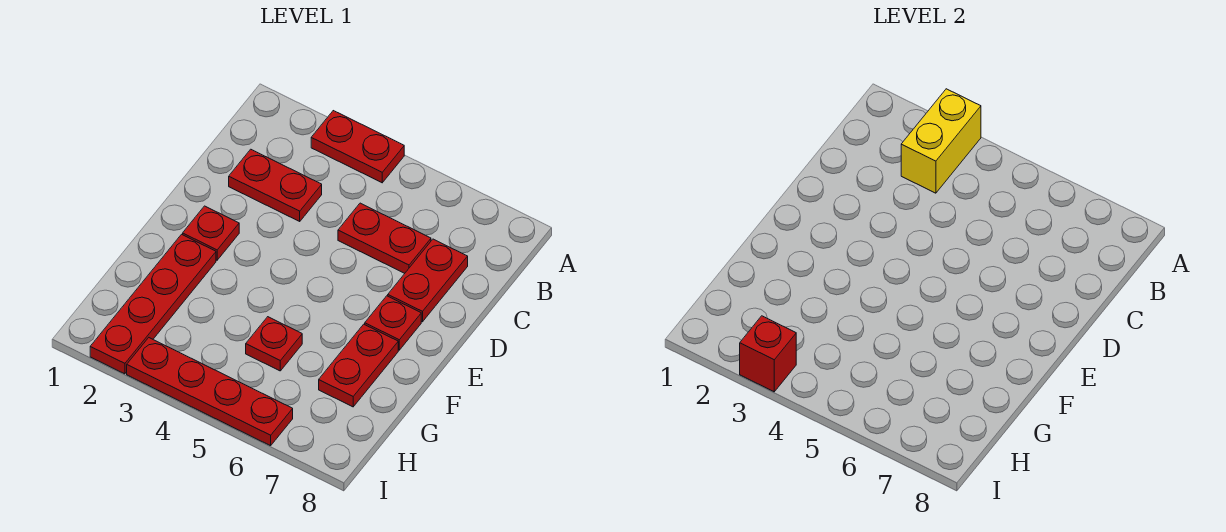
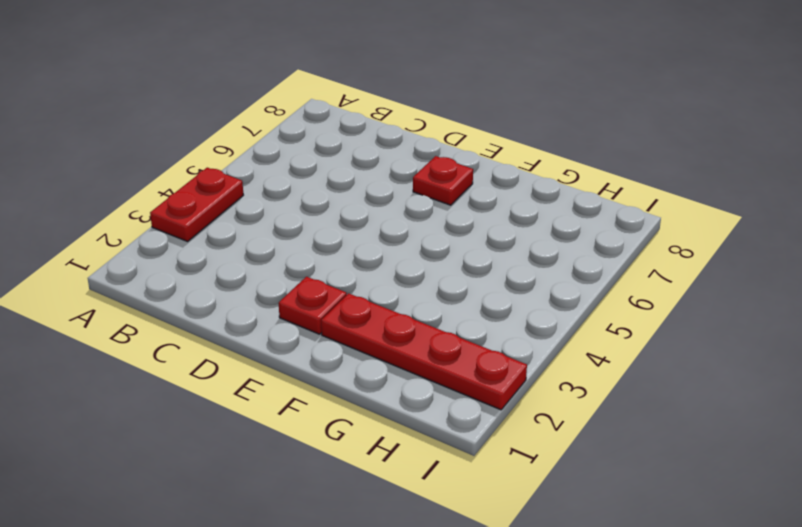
none -> red plate C2:C3 level 1
none -> red plate C5:C6 level 1
none -> red plate C7:D7 level 1

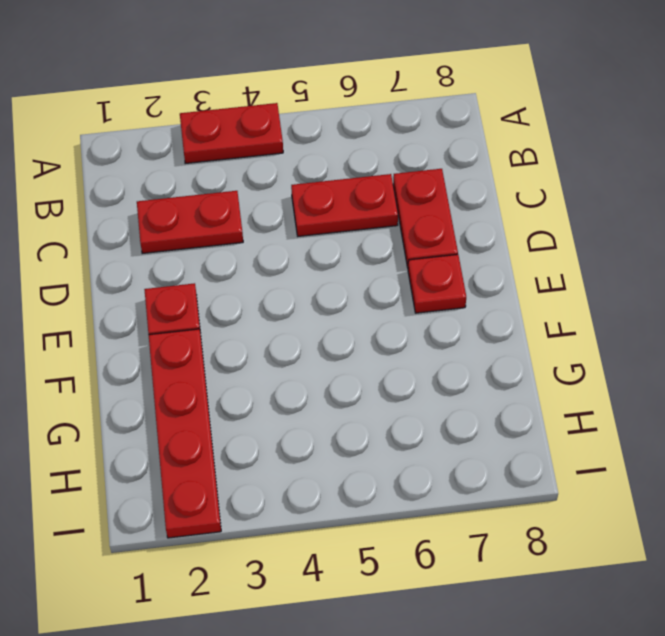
none -> red plate F7:G7 level 1
none -> red plate G5 level 1
none -> red plate I3:I6 level 1

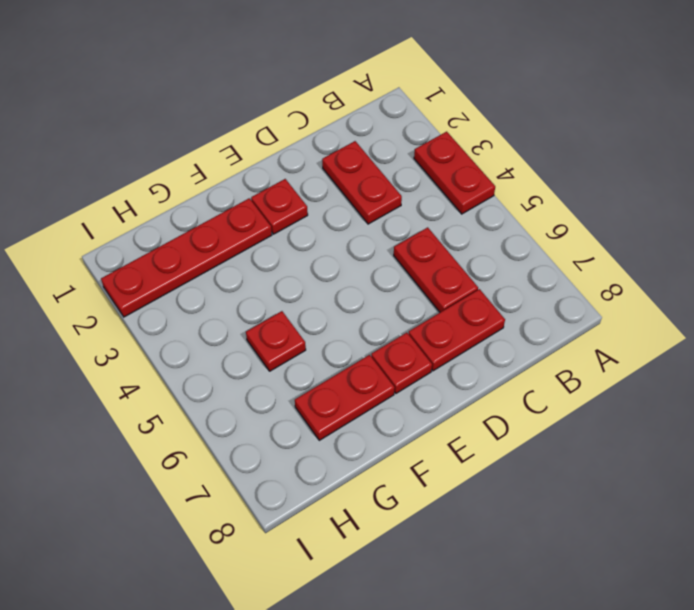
none -> red plate I3:I6 level 1
none -> yellow brick A3:B3 level 2
none -> red brick I3 level 2

